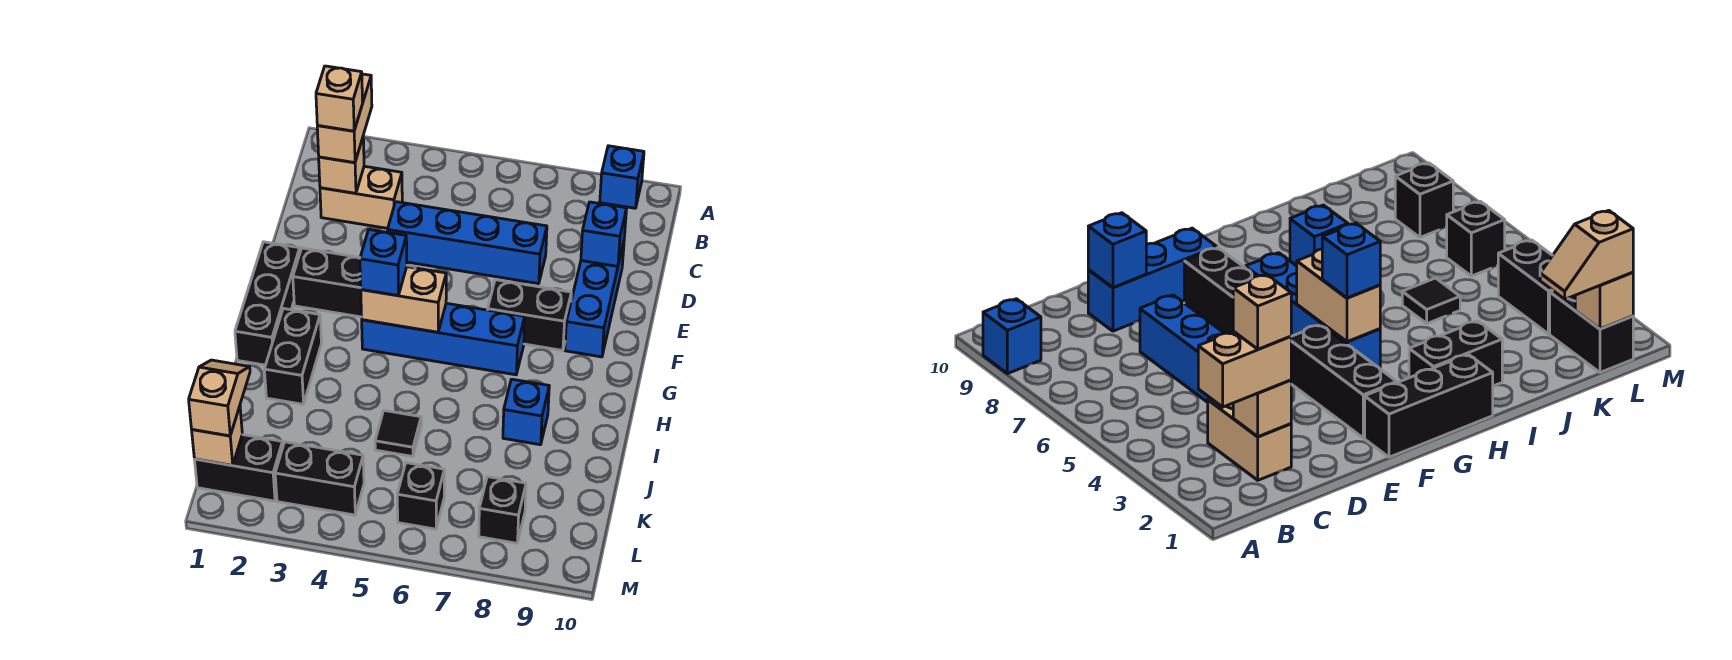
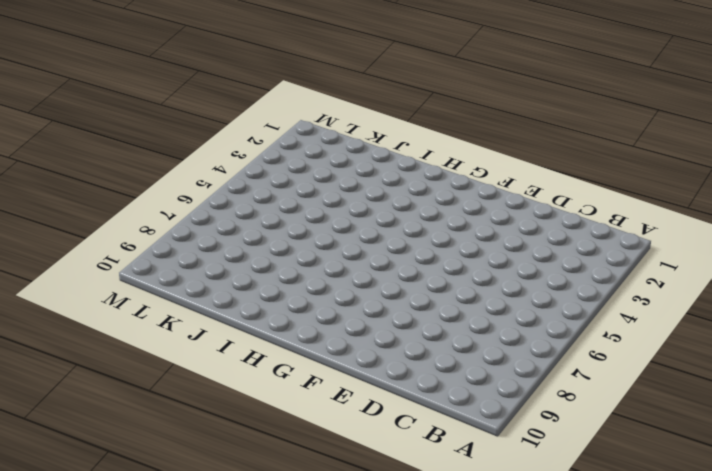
none -> blue brick A9 level 1
none -> tan brick C2:C3 level 1
none -> blue brick D4:D7 level 1

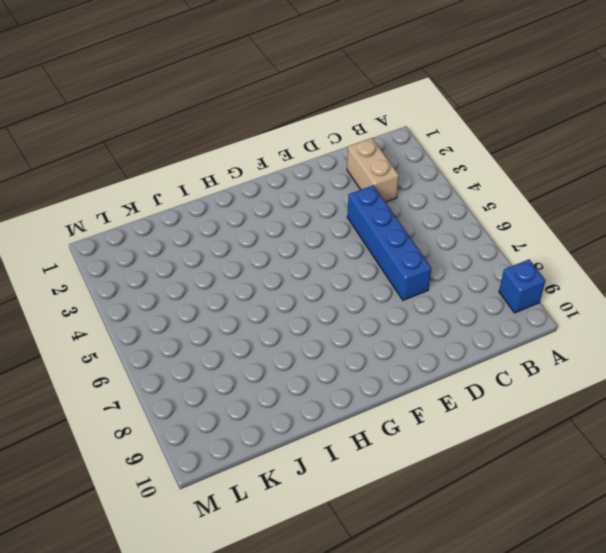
none -> blue brick D9:F9 level 1
none -> black brick F1:H1 level 1
none -> black brick F2:F4 level 1

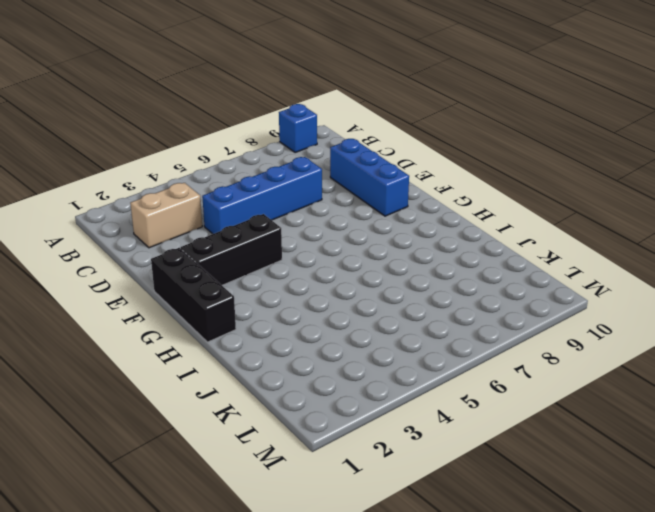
none -> black brick F7:F8 level 1
none -> blue brick G4:G7 level 1
none -> black brick H2:I2 level 1

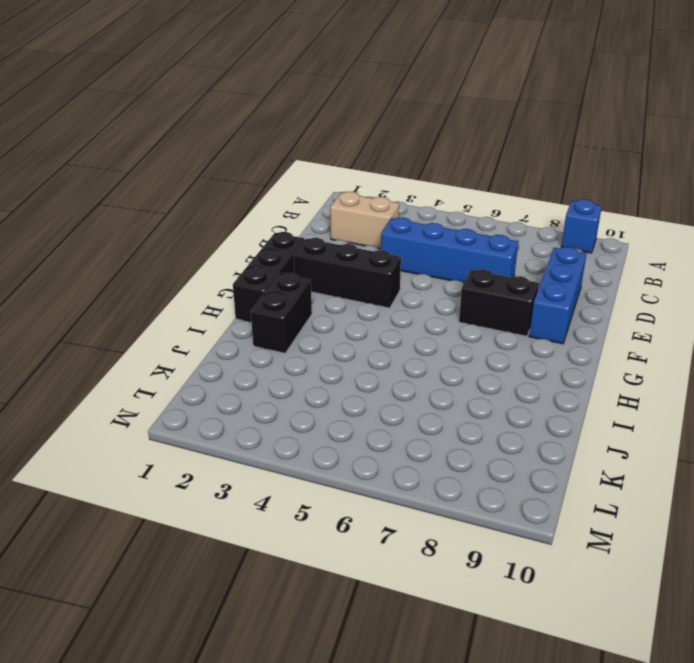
none -> blue brick G4:G7 level 1
none -> blue brick I8 level 1
none -> black tile J5 level 1

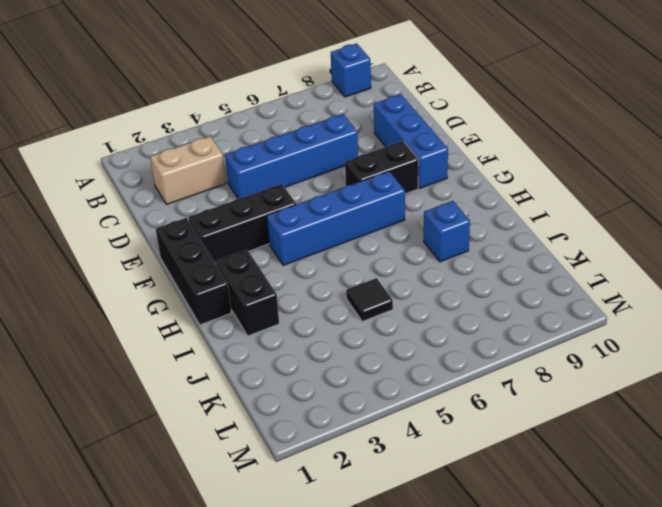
none -> black brick L1:L2 level 1
none -> black brick L3:L4 level 1
none -> black brick L6 level 1

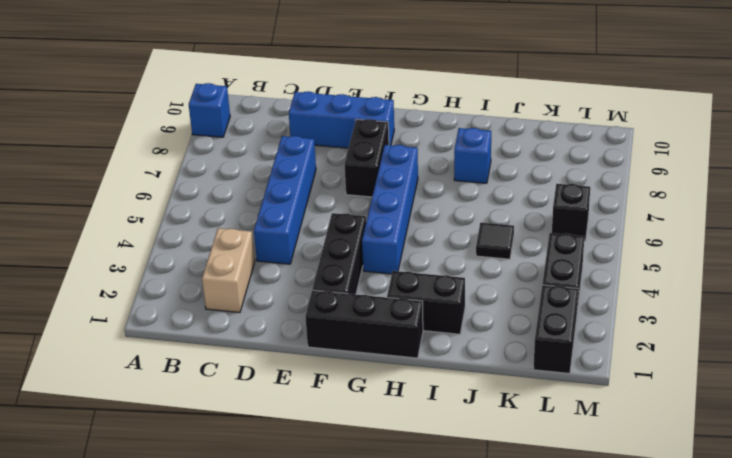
none -> black brick L8 level 1
none -> tan brick C2 level 2
none -> blue brick D9 level 2

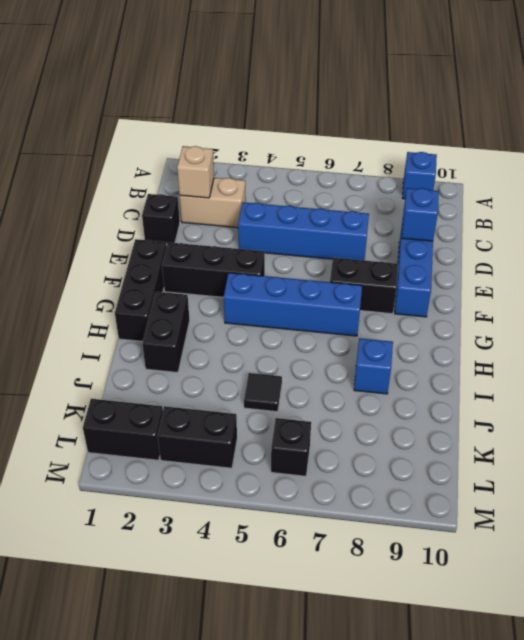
black brick D1 level 1 -> black brick L8 level 1
none -> tan brick G4:G5 level 2
none -> tan brick L1 level 2
none -> tan brick B2:C2 level 3

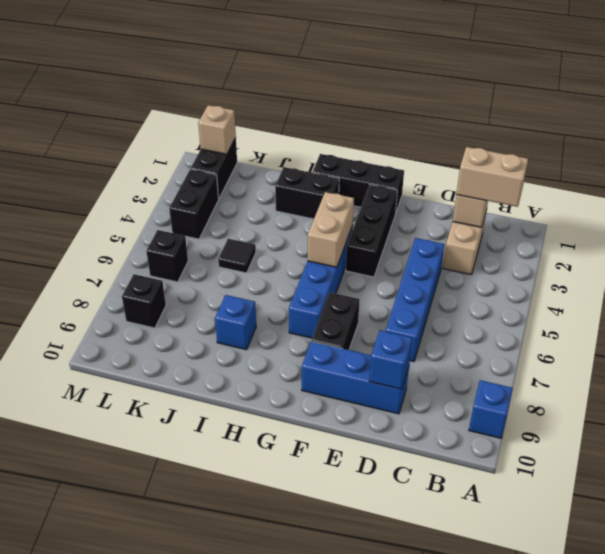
none -> blue brick G4 level 3
none -> tan slope K1:L1 level 3 top L
none -> tan brick C2 level 4

